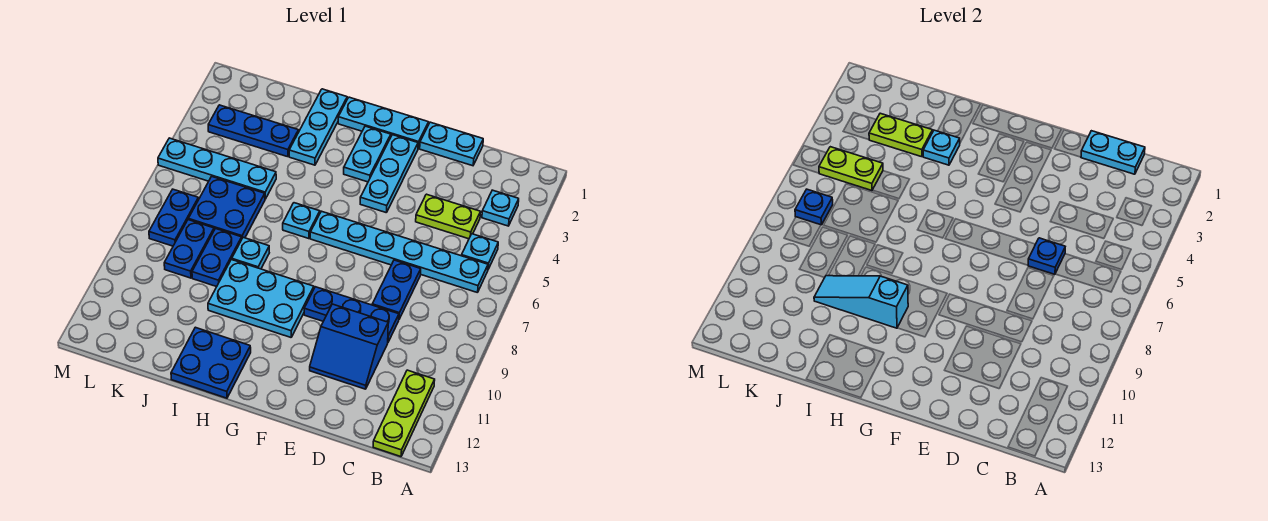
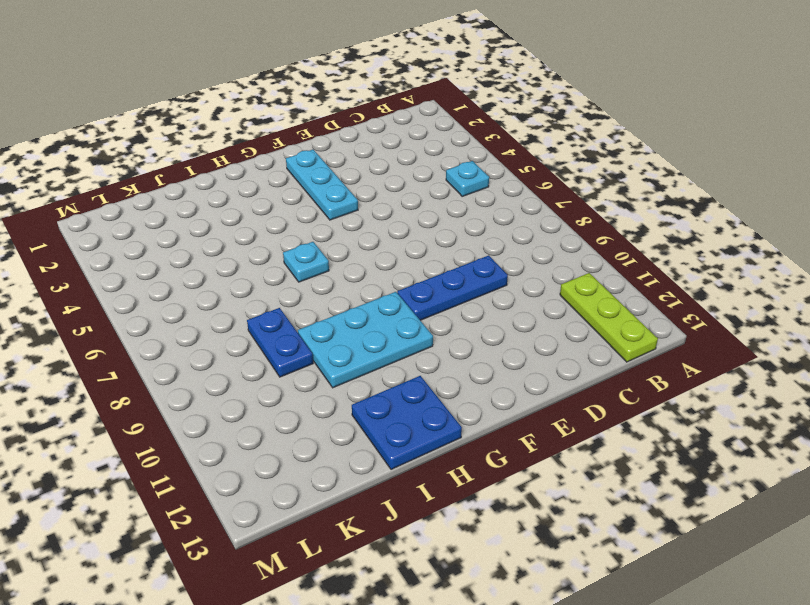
none -> cyan plate B3 level 1
none -> cyan plate B6:G6 level 1
none -> lime plate C4:D4 level 1
none -> cyan plate D1:E1 level 1

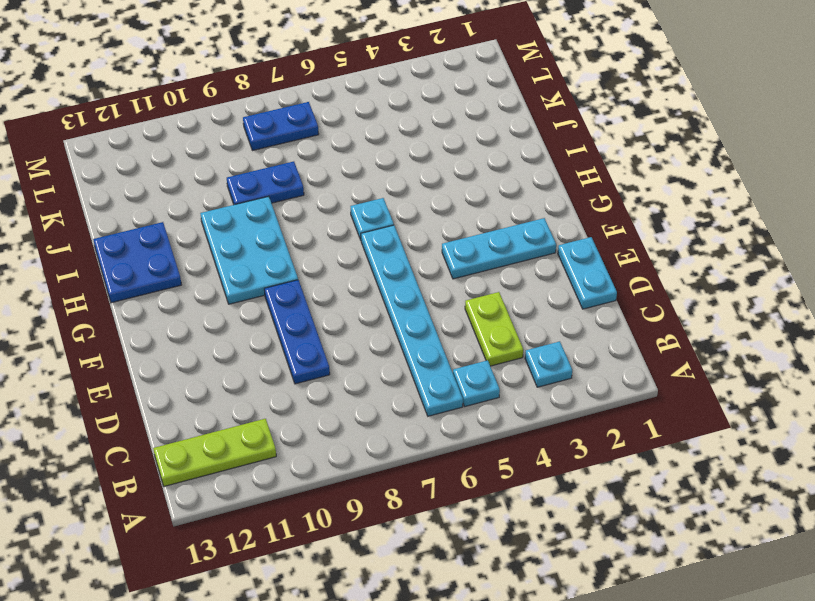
none -> blue plate D7:D8 level 1
none -> blue slope D10:E11 level 1 top 10
none -> cyan plate F1:H1 level 1
none -> cyan plate G2:G3 level 1

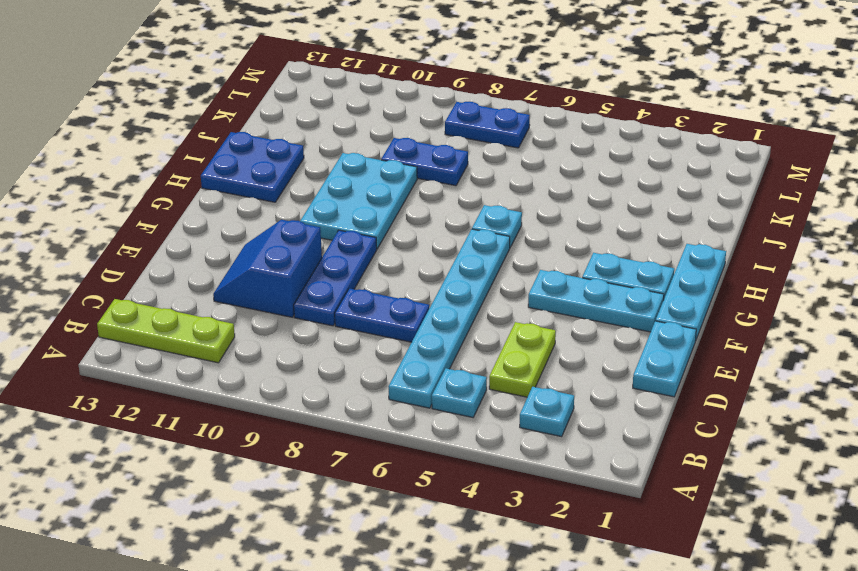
none -> cyan plate I1:I3 level 1
none -> cyan plate I8 level 1
none -> blue plate J3:L3 level 1
none -> cyan plate J5:M5 level 1

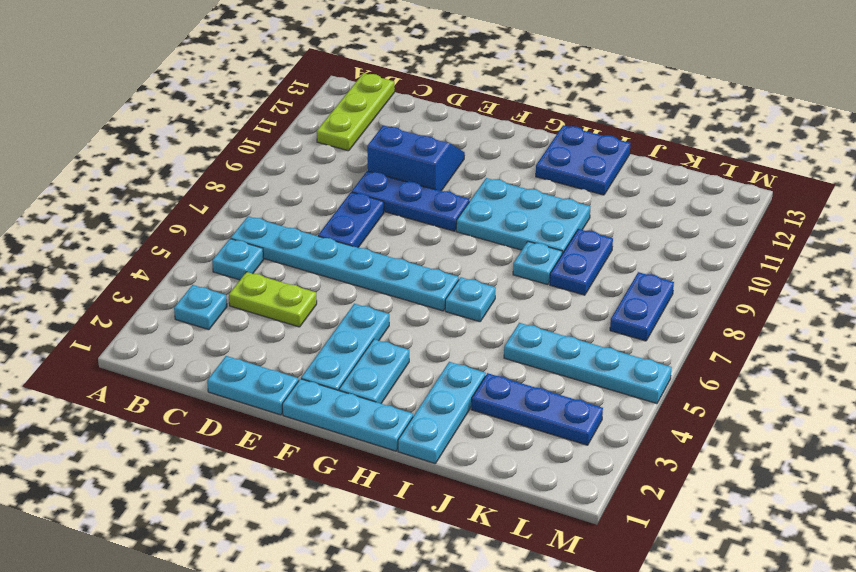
none -> blue plate J6:K7 level 1
none -> blue plate K8:K9 level 1
none -> cyan plate C1:D1 level 2
none -> blue plate D6 level 2

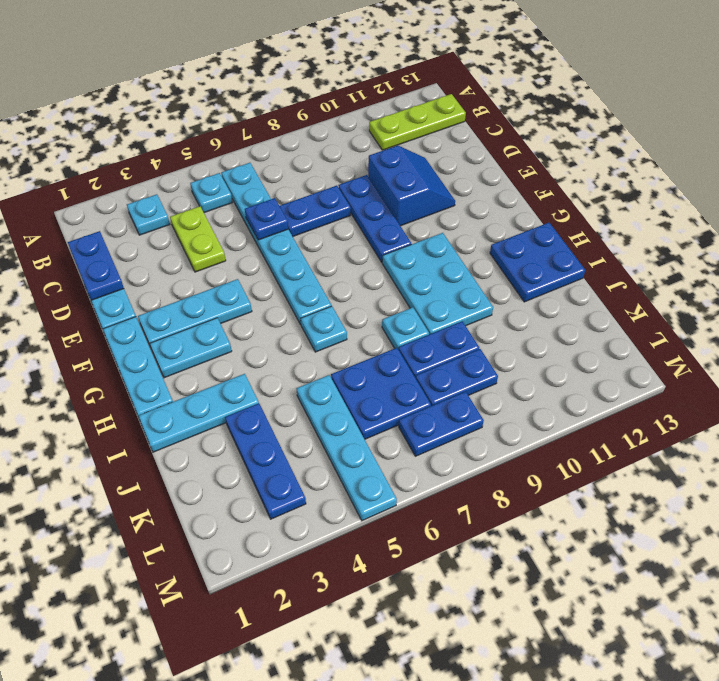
blue plate C1:D1 level 2 -> cyan plate C1:D1 level 2
none -> cyan slope H10:J10 level 2 top H
none -> cyan plate I3 level 2
none -> lime plate J3:K3 level 2
none -> lime plate K5:L5 level 2

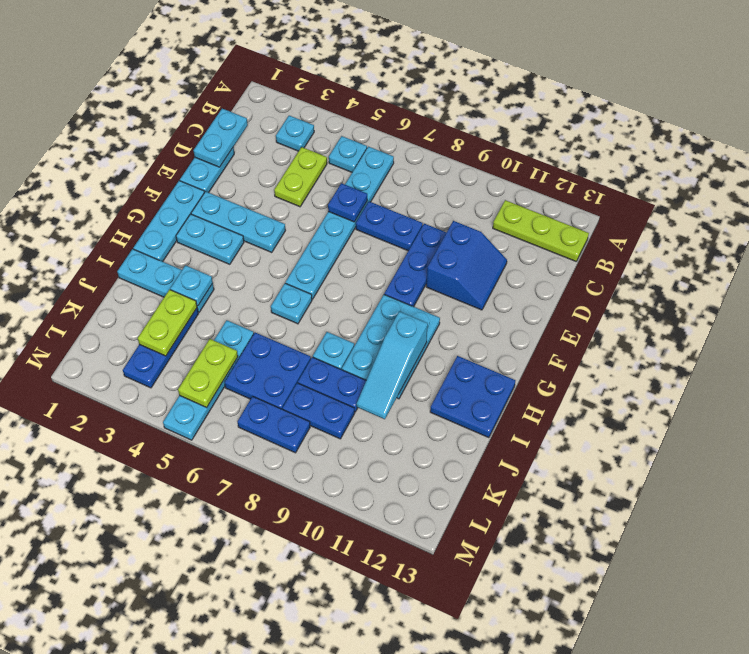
none -> blue plate L7 level 2

